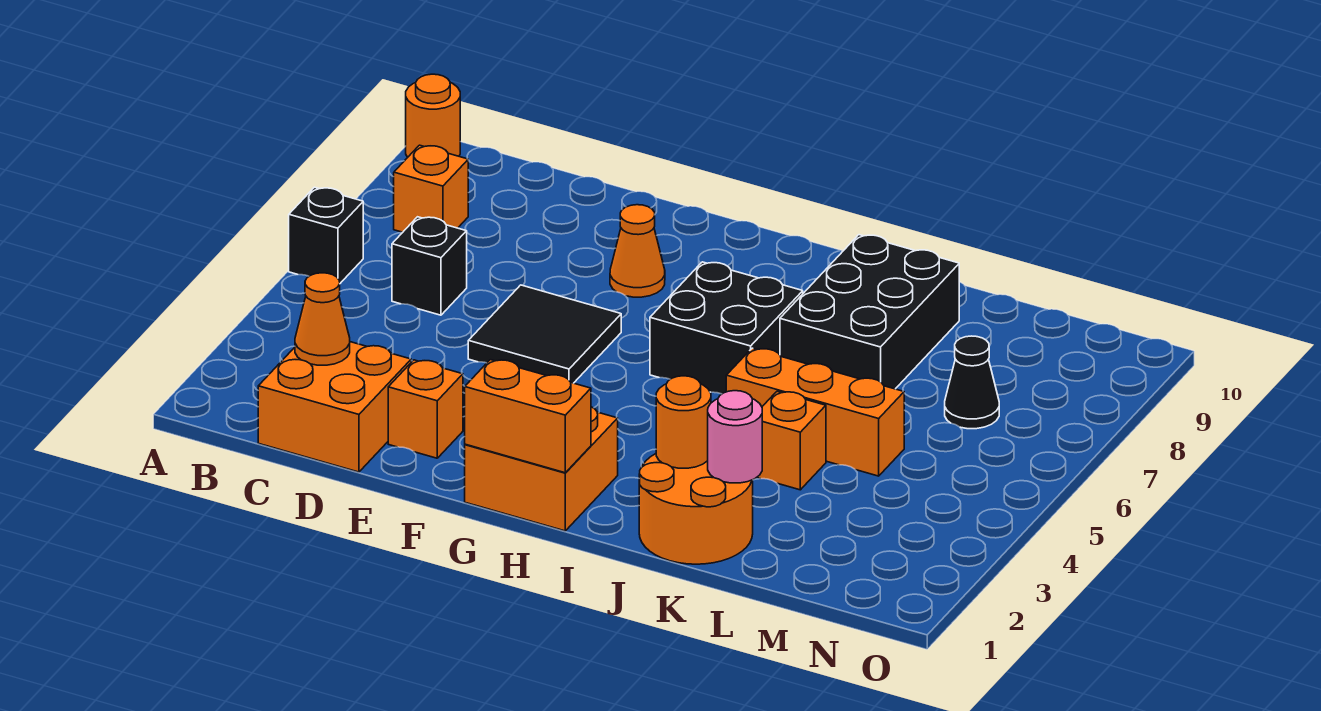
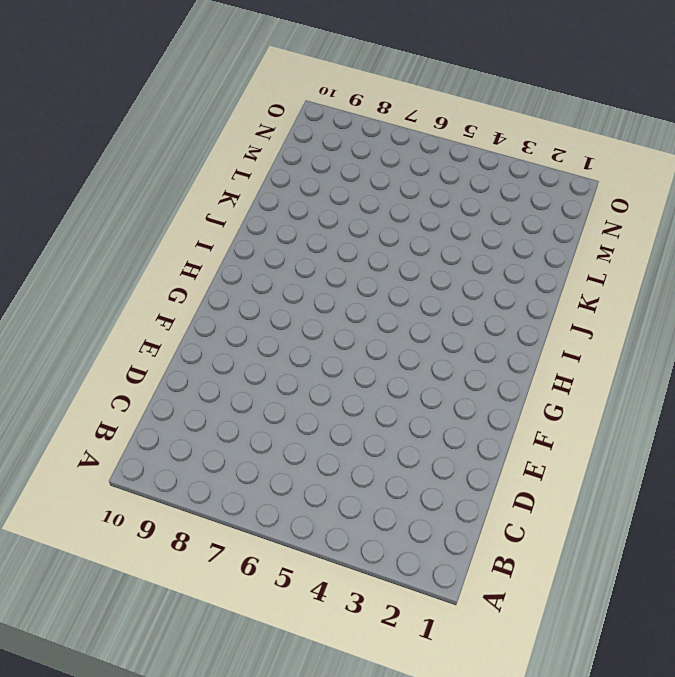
none -> black brick A6 level 1
none -> orange round brick A10 level 1
none -> orange brick B8 level 1

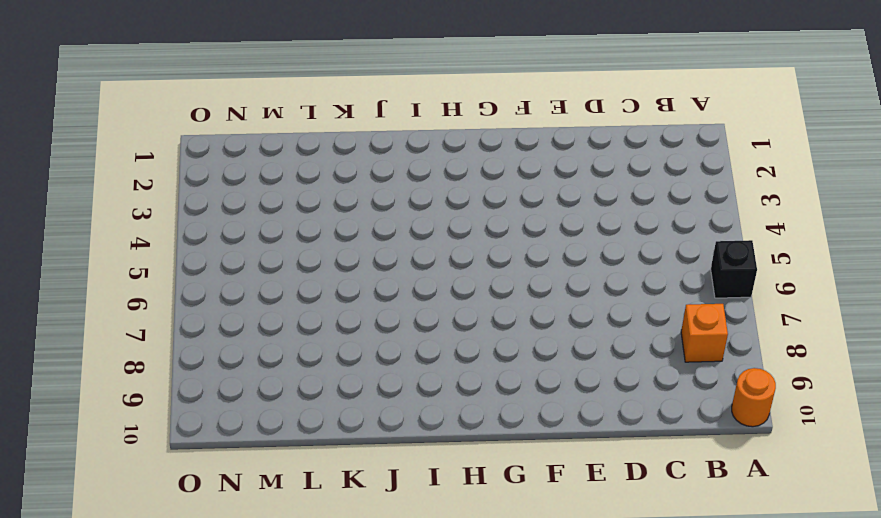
none -> orange brick C1:D2 level 1
none -> black brick C6 level 1
none -> orange brick E2 level 1

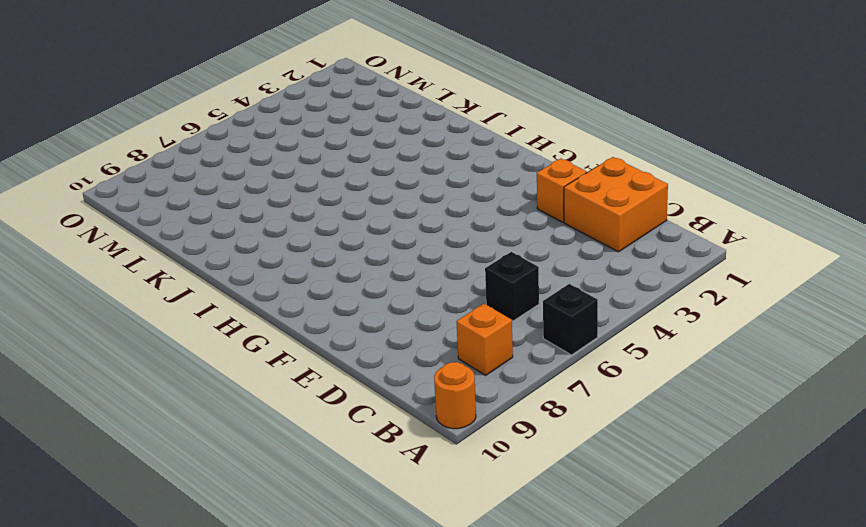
none -> black tile E5:F6 level 1
none -> orange cone F8 level 1
none -> orange brick G1:H2 level 1

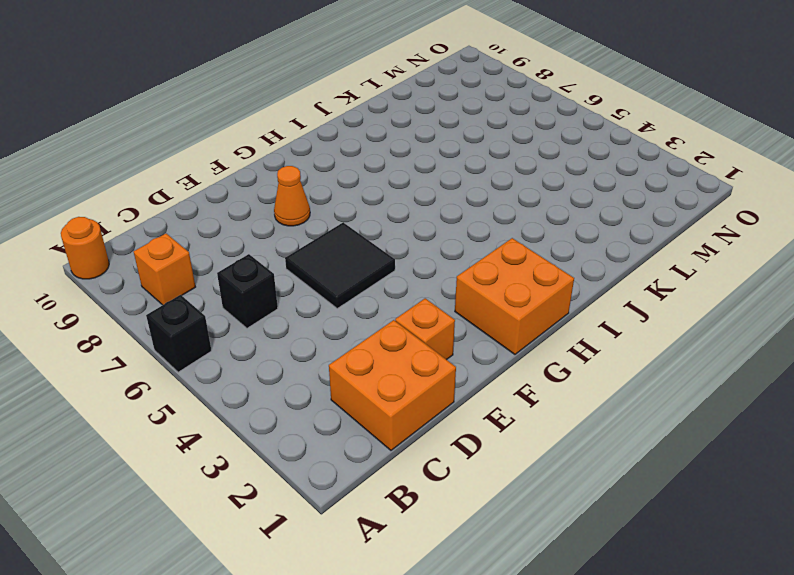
none -> black brick H6:I7 level 1
none -> orange round brick J1:K2 level 1
none -> orange brick J5:L5 level 1

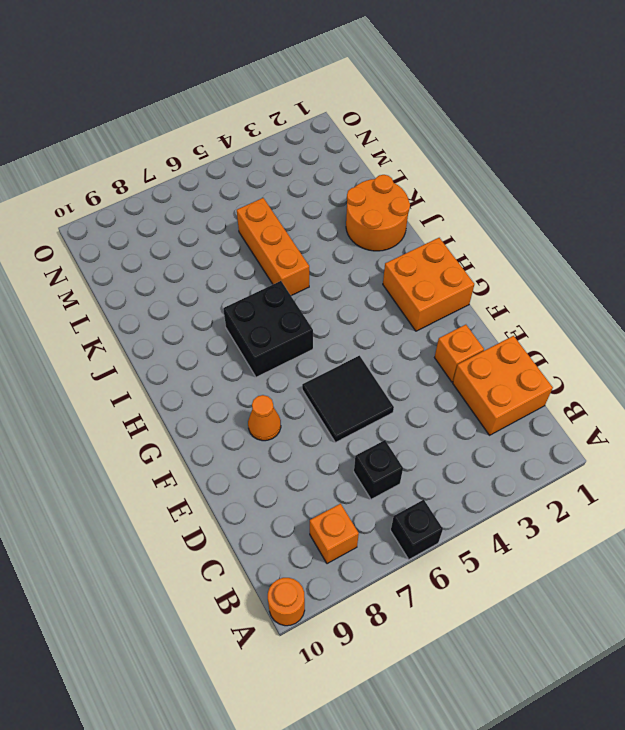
none -> black brick J7:K9 level 1
none -> orange brick K4 level 1
none -> black cone M7 level 1

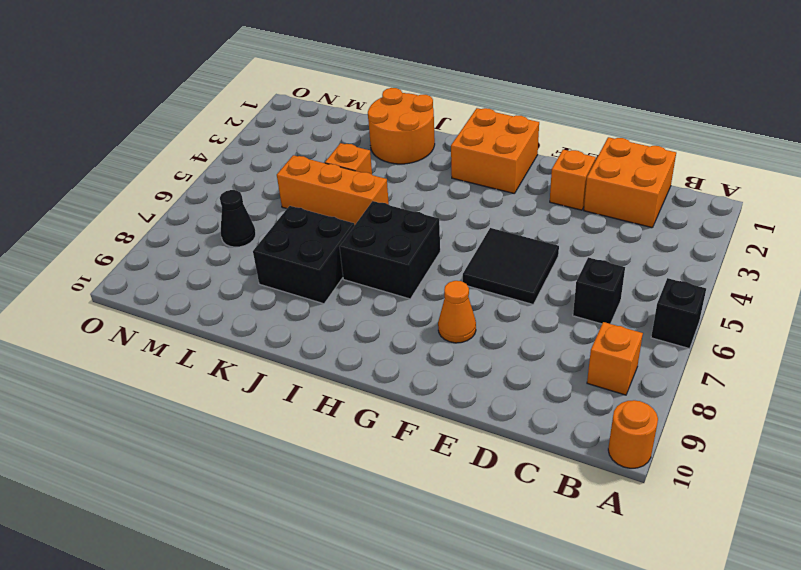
black brick J7:K8 level 1 -> black brick J7:K9 level 1
none -> orange cone C2 level 2
none -> orange brick G1:H1 level 2
none -> orange round brick J2 level 2

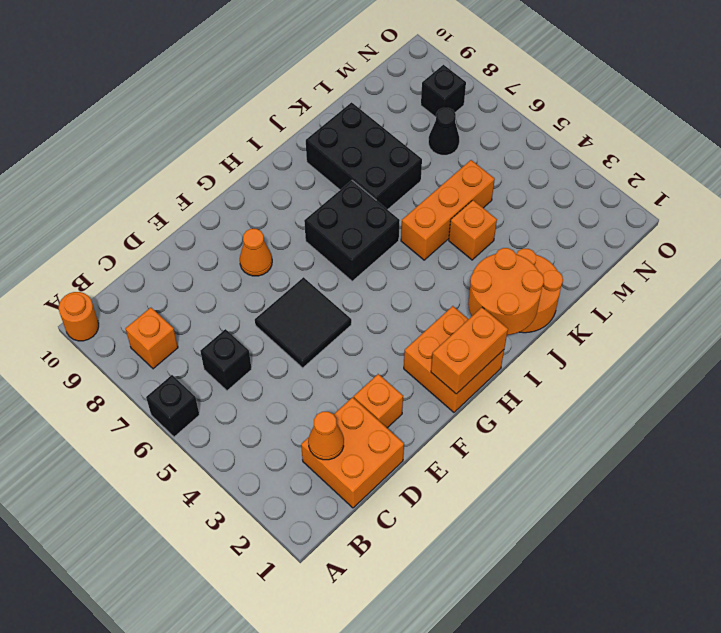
orange round brick I1:J2 level 2 -> orange round brick J2 level 2
black brick N8 level 1 -> none
none -> pink round brick K2 level 2

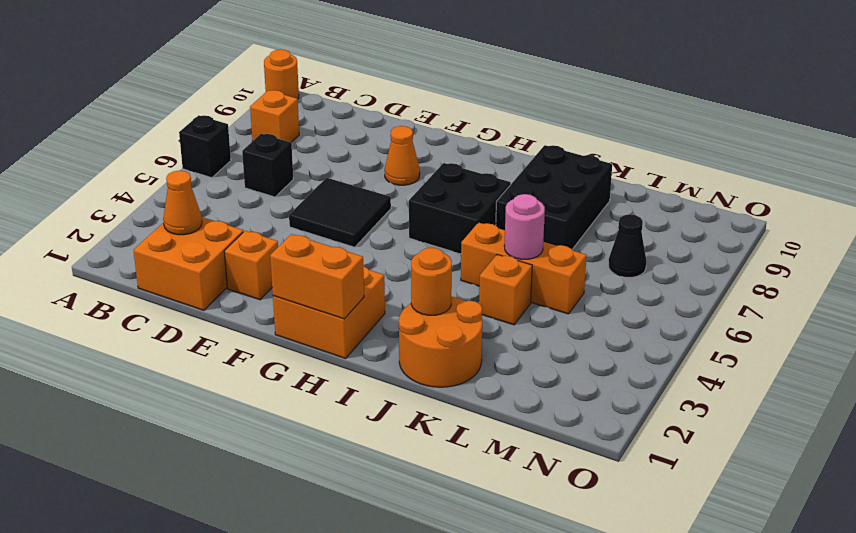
pink round brick K5 level 2 -> pink round brick K2 level 2

